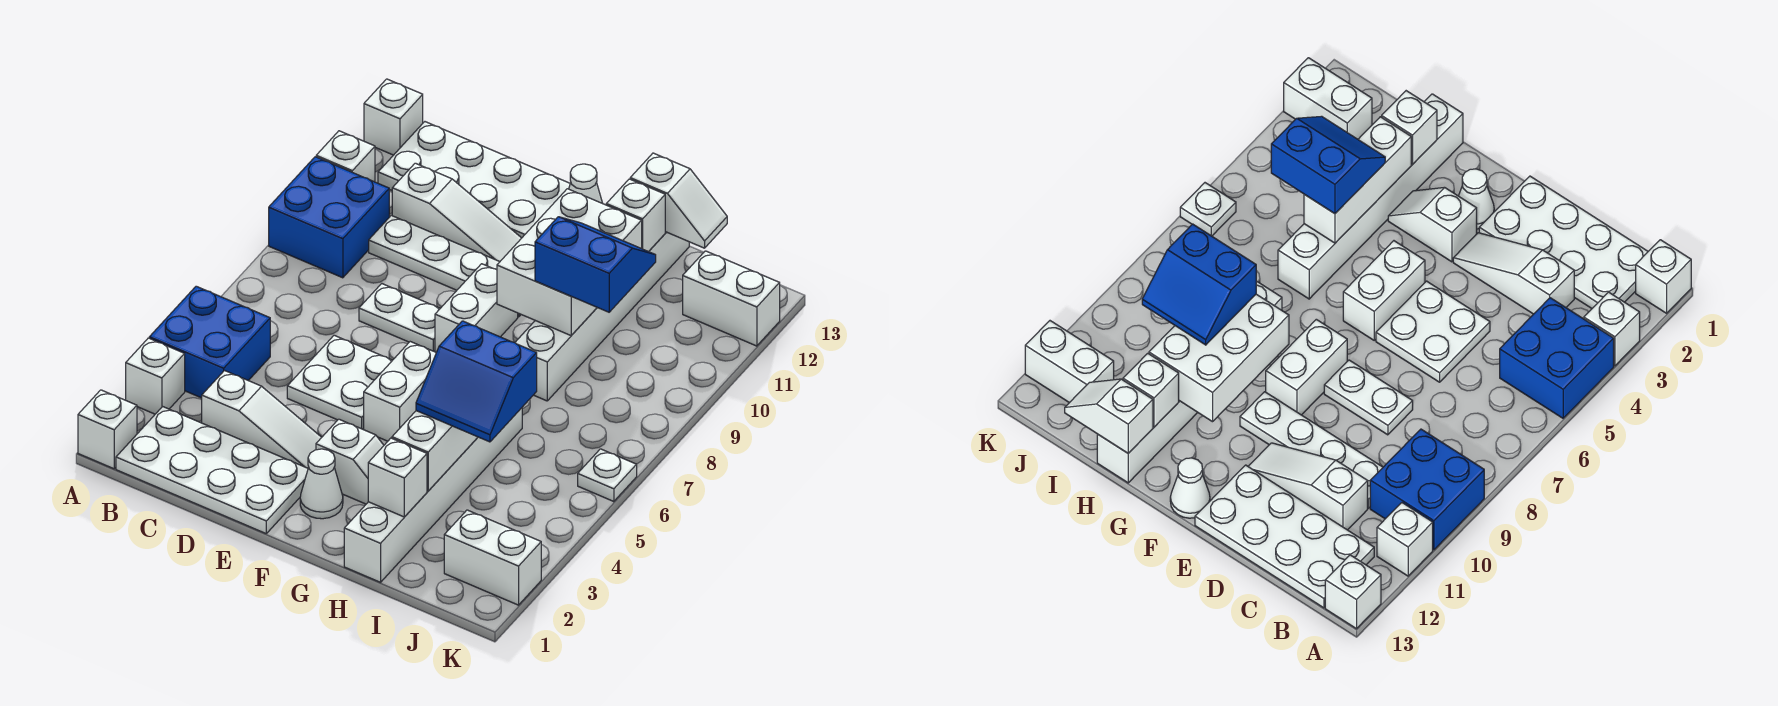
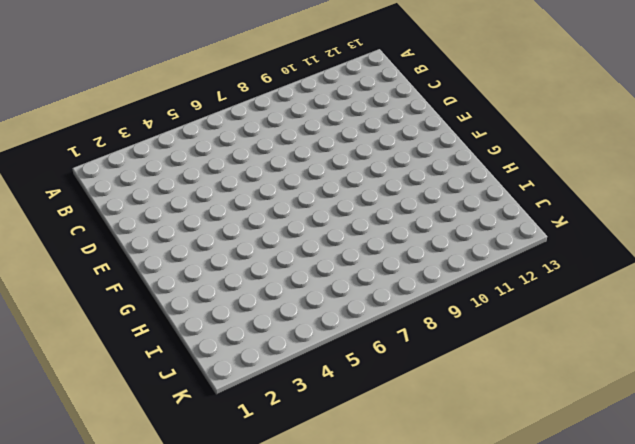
none -> white brick A1 level 1
none -> white brick A3 level 1
none -> blue brick A4:B5 level 1
none -> blue brick A9:B10 level 1

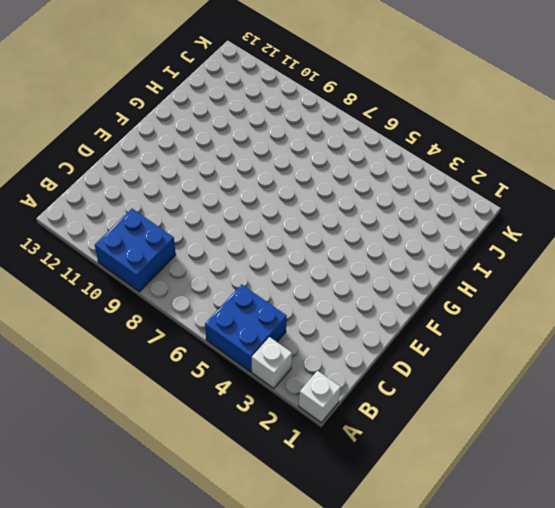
none -> white brick A11 level 1
none -> white brick A13 level 1
none -> white plate B1:E2 level 1
none -> white plate B12:E13 level 1

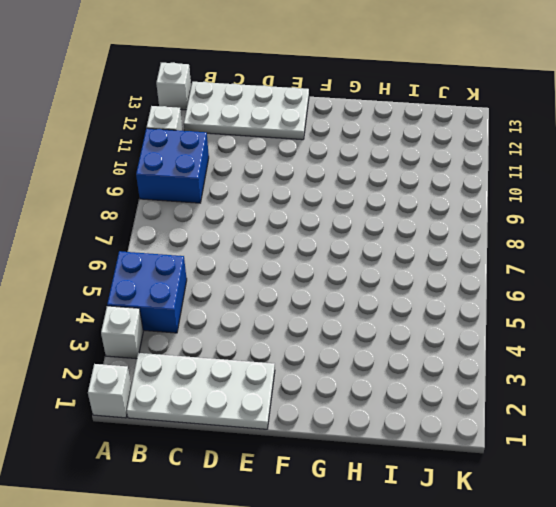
none -> white slope C3:E3 level 1 top C
none -> white plate C10:F10 level 1
none -> white slope C11:E11 level 1 top C
none -> white plate D5:E6 level 1

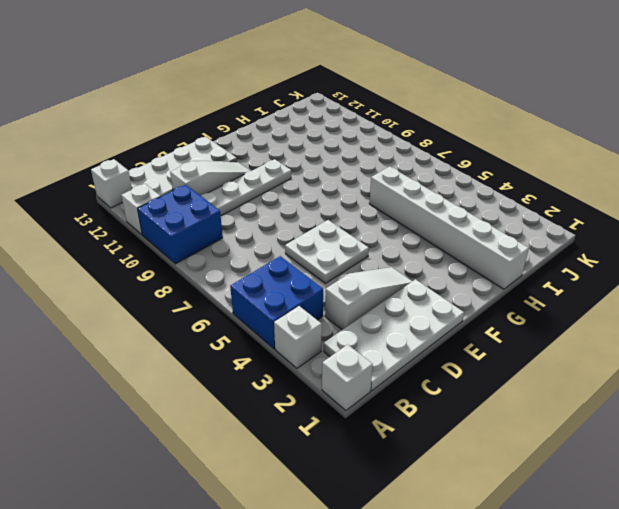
none -> white plate D8:E8 level 1
none -> white cone F2 level 1
none -> white slope F3:G3 level 1 top F
none -> white brick F5:F6 level 1

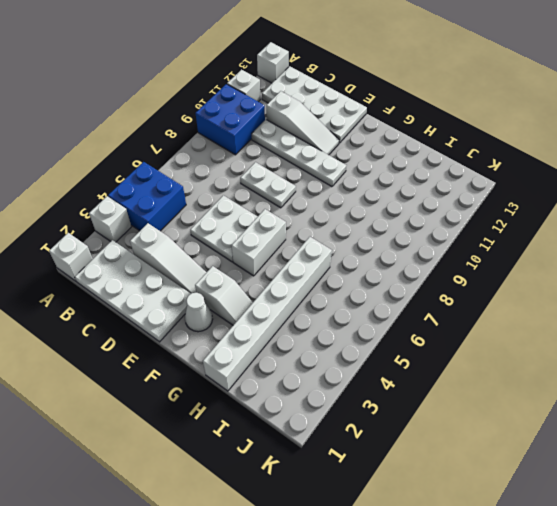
none -> white brick F8:F9 level 1
none -> white cone F13 level 1
none -> white brick H8:H13 level 1
none -> white brick J2:K2 level 1

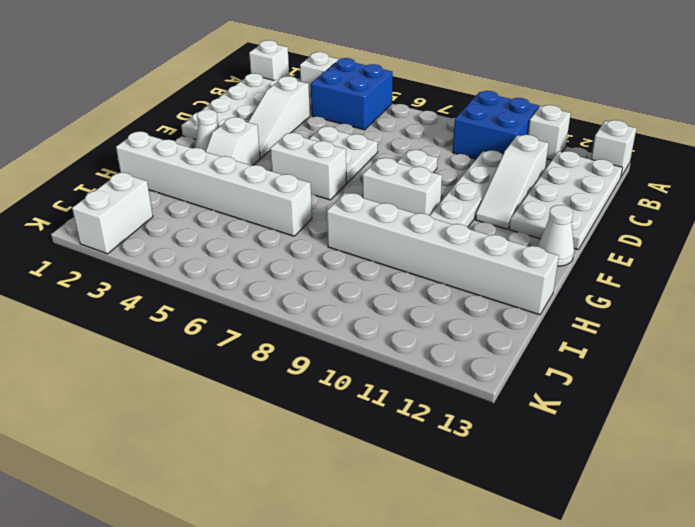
none -> white brick J12:K12 level 1
none -> white plate K6 level 1
none -> white brick G9:H11 level 2
none -> white brick H2 level 2

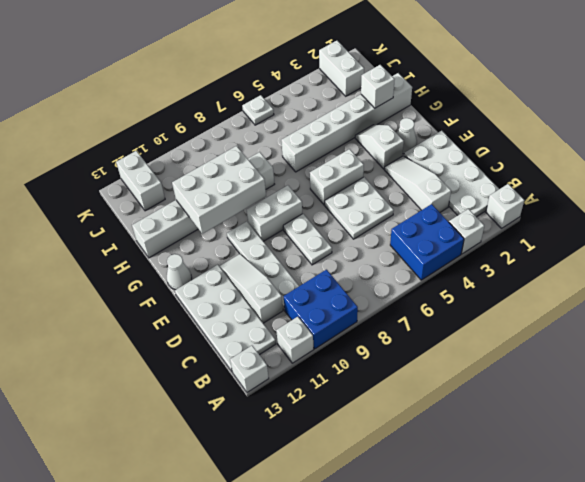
none -> white brick H3:H5 level 2
none -> white brick H12 level 2
none -> white slope H13:I13 level 2 top H
none -> blue slope H4:I5 level 3 top 5

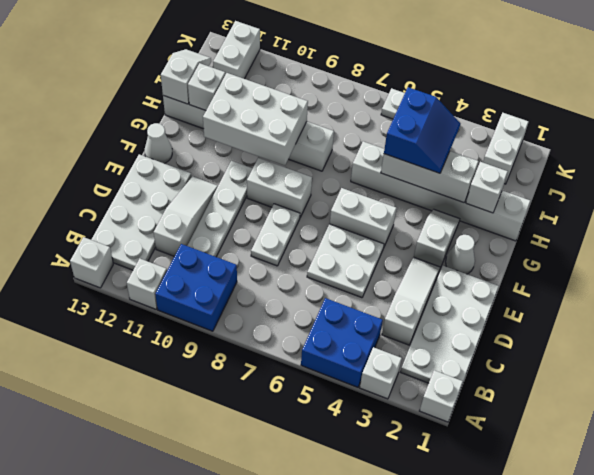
none -> blue slope H9:I10 level 3 top 9

